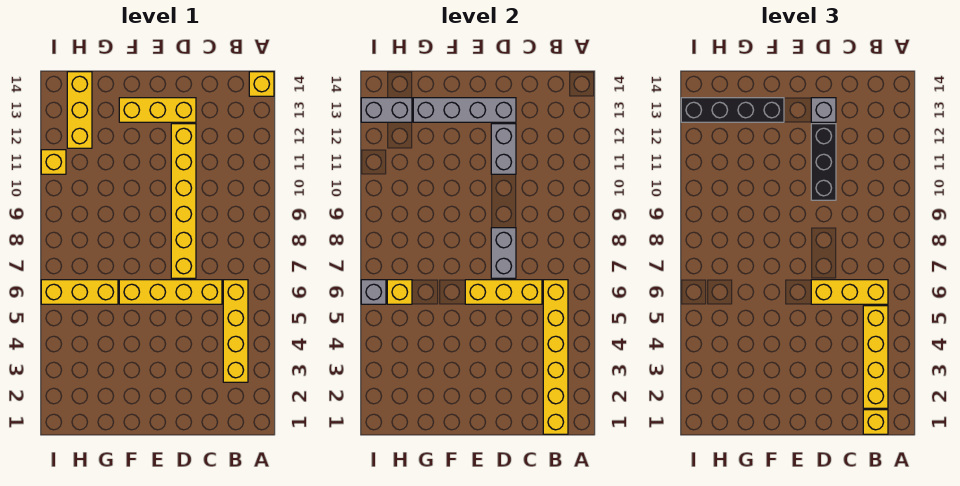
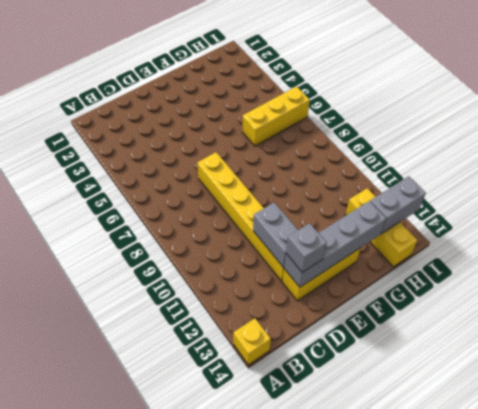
none -> yellow brick B3:B6 level 1
none -> yellow brick C6:F6 level 1
none -> yellow brick I11 level 1

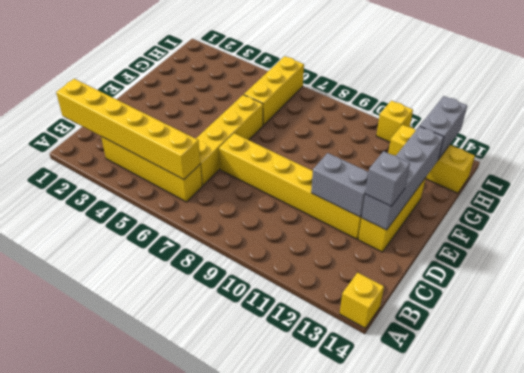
none -> yellow brick C6:E6 level 2
none -> grey brick D7:D8 level 2
none -> yellow brick H6 level 2

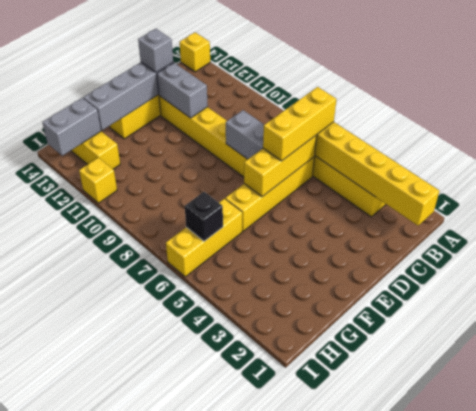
black brick H6 level 2 -> yellow brick H6 level 2
none -> grey brick I6 level 2
none -> yellow brick B1 level 3
none -> yellow brick B2:B5 level 3

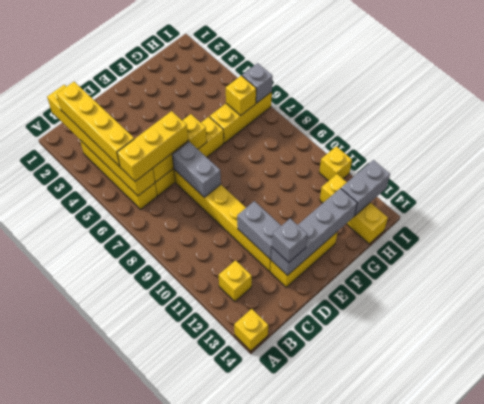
yellow brick B12 level 1 -> yellow brick B1 level 3
none -> black brick D10:D12 level 3
none -> black brick F13:I13 level 3

